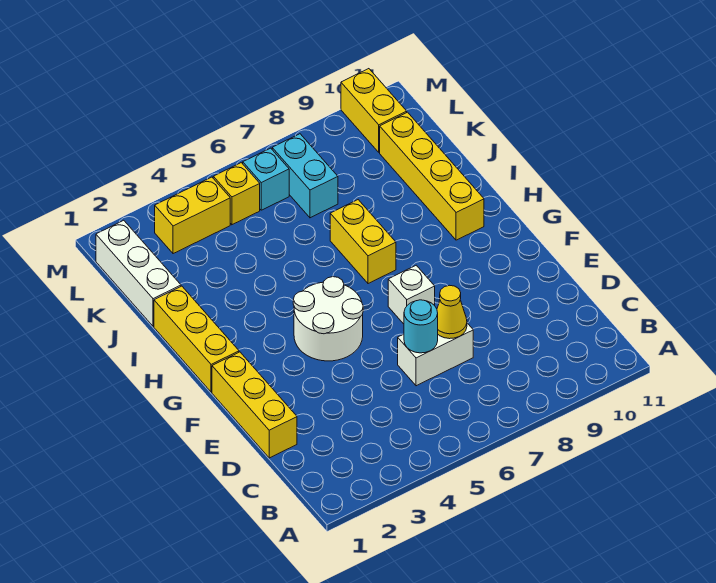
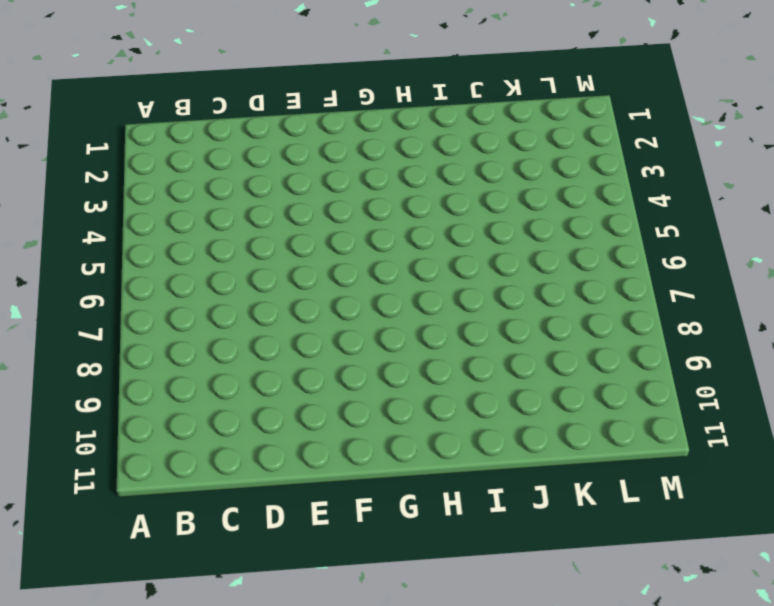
none -> yellow brick D1:F1 level 1
none -> white brick D6:D7 level 1
none -> white round brick F4:G5 level 1

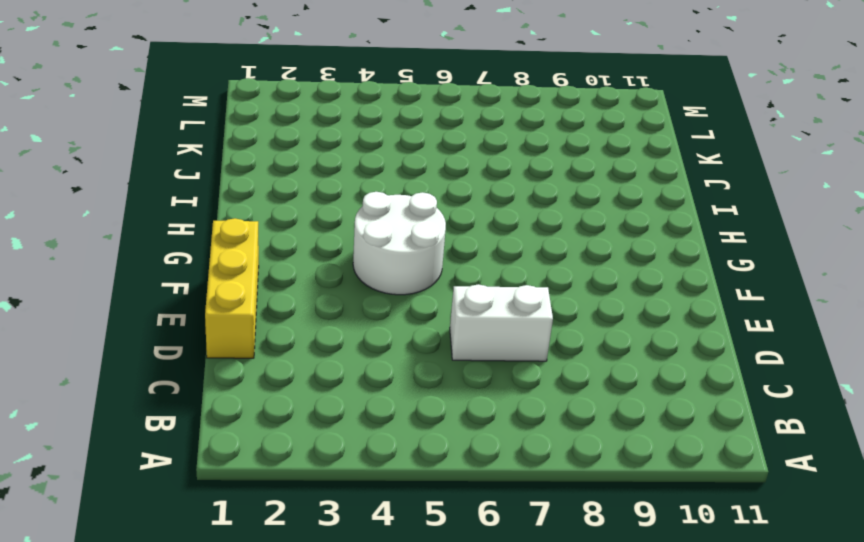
none -> white brick F7 level 1
none -> yellow brick G1:I1 level 1
none -> yellow brick H7:I7 level 1

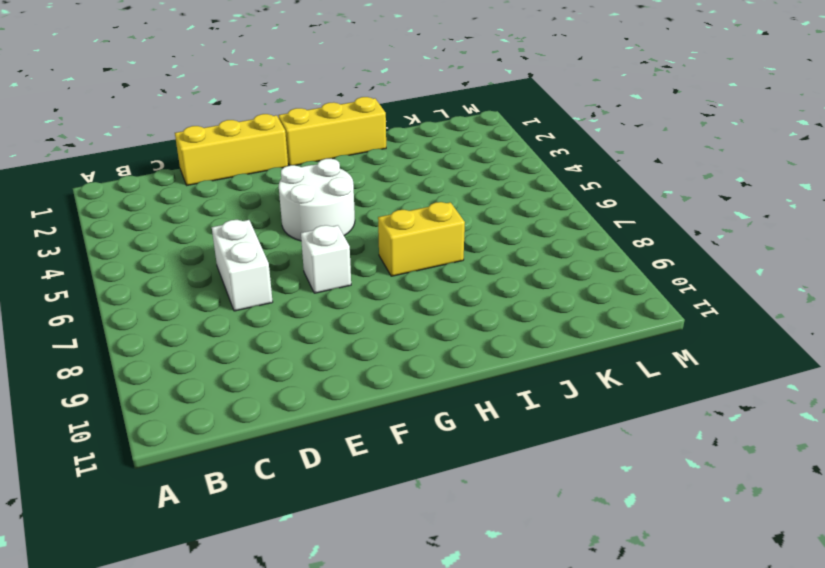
none -> yellow brick H10:K10 level 1
none -> white brick J1:L1 level 1
none -> cyan brick K7:L7 level 1

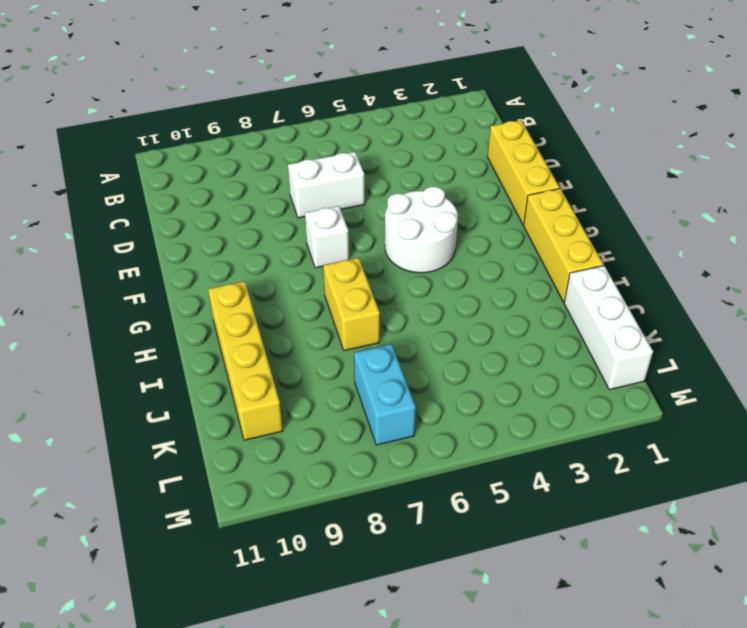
none -> yellow brick L3:L4 level 1
none -> yellow brick L5 level 1
none -> cyan brick L6 level 1

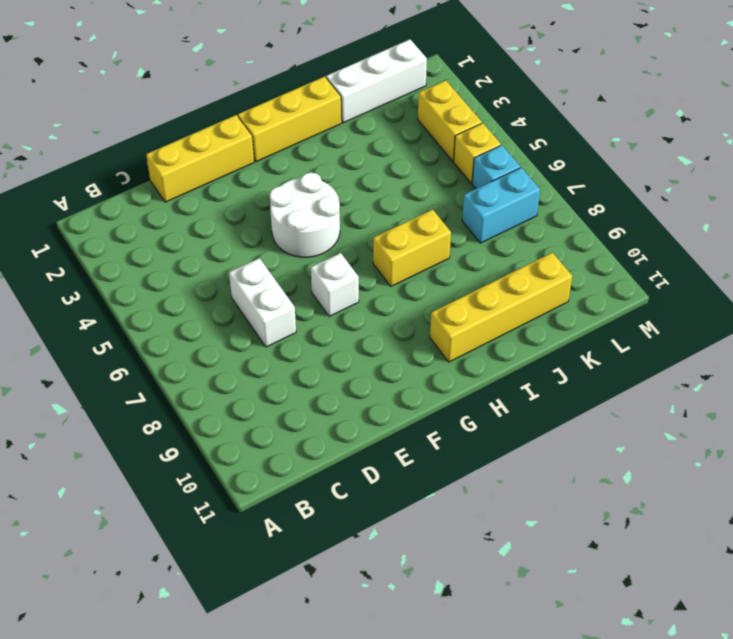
none -> yellow brick L10:M10 level 1
none -> cyan round brick D6 level 2
none -> yellow cone D7 level 2

